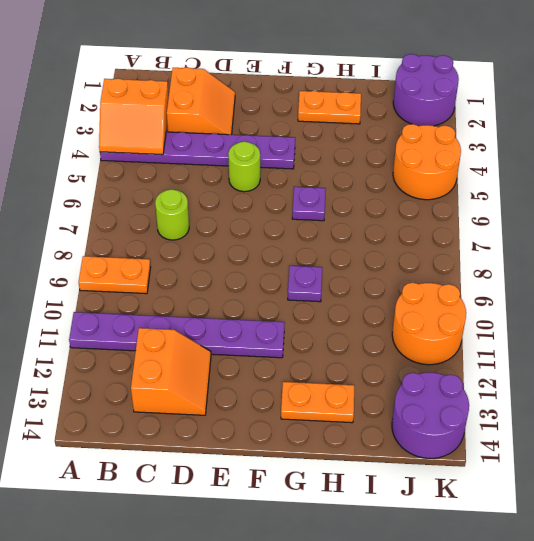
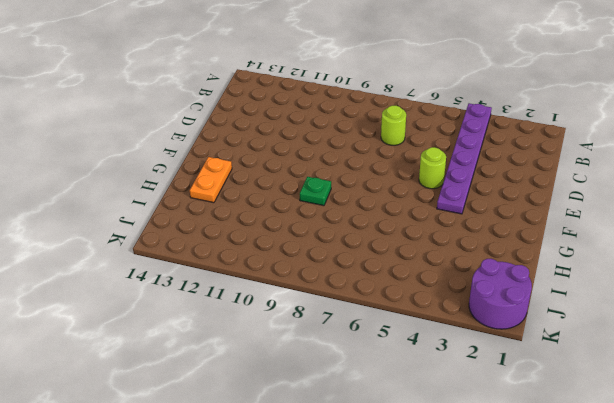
green plate G9 level 1 -> purple plate G9 level 1
none -> orange plate A9:B9 level 1
none -> purple plate A11:F11 level 1
none -> orange slope C2:D3 level 1 top C

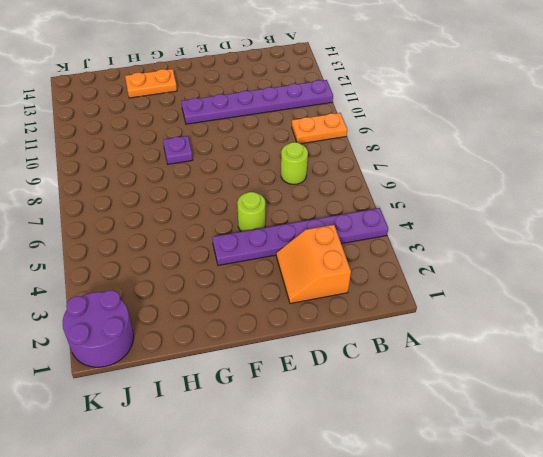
none -> orange slope C12:D13 level 1 top C
none -> orange plate G2:H2 level 1
none -> purple plate G6 level 1

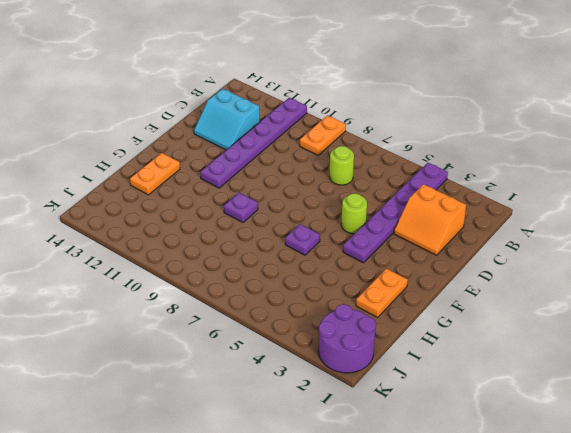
cyan slope C12:D13 level 1 top C -> orange slope C12:D13 level 1 top C
none -> orange round brick J4:K5 level 1
none -> orange round brick J10:K11 level 1
none -> purple round brick J13:K14 level 1

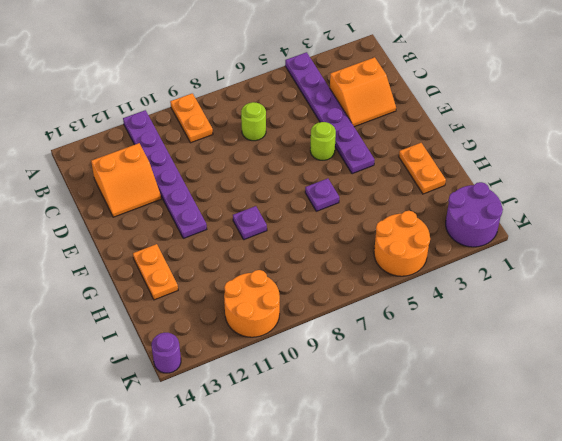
purple round brick K14 level 1 -> purple round brick J13:K14 level 1
none -> orange slope A3:B4 level 2 top 3

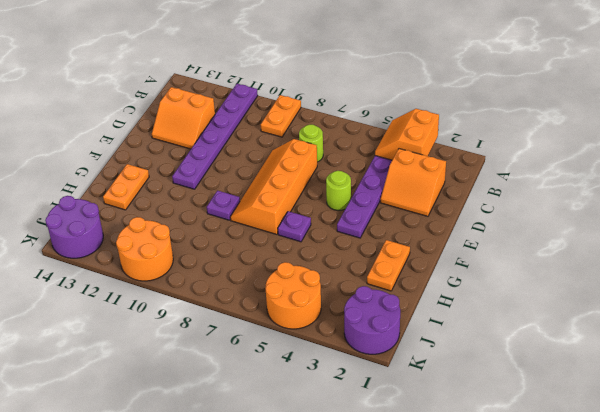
orange slope D7:G8 level 1 top 7 -> none

